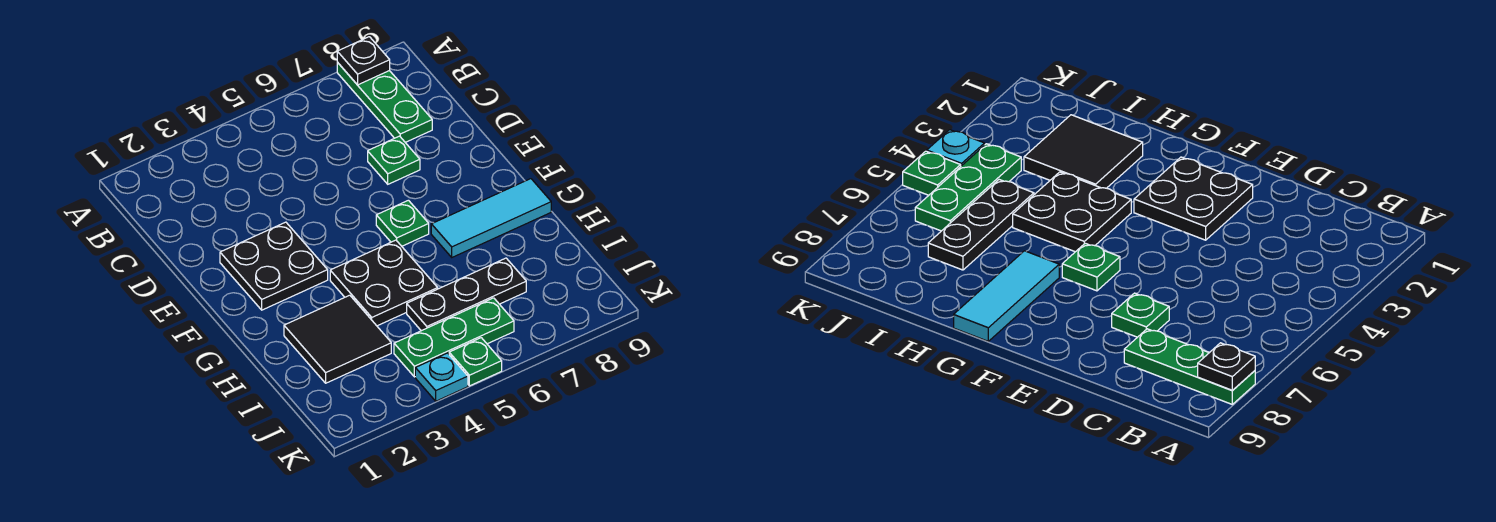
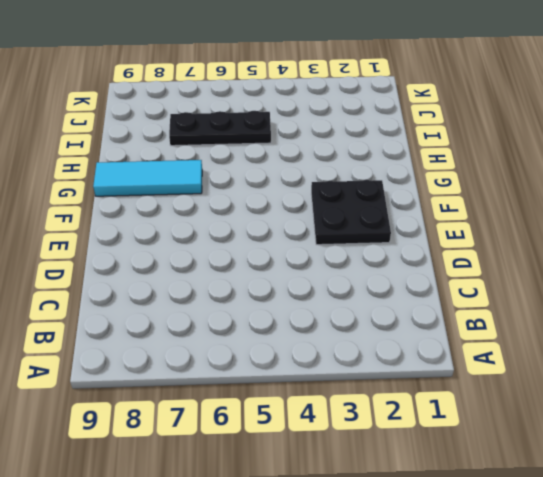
none -> green plate A8:C8 level 1
none -> green plate D7 level 1
none -> green plate F6 level 1

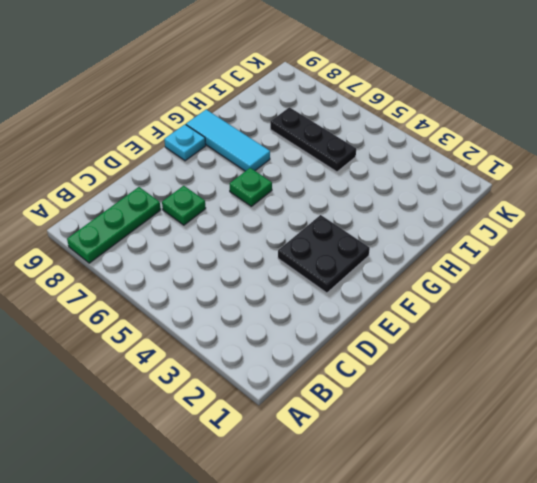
cyan plate F9 level 1 -> cyan plate K4 level 1
none -> black plate G4:H5 level 1
none -> black tile H2:I3 level 1
none -> green plate J4:J6 level 1

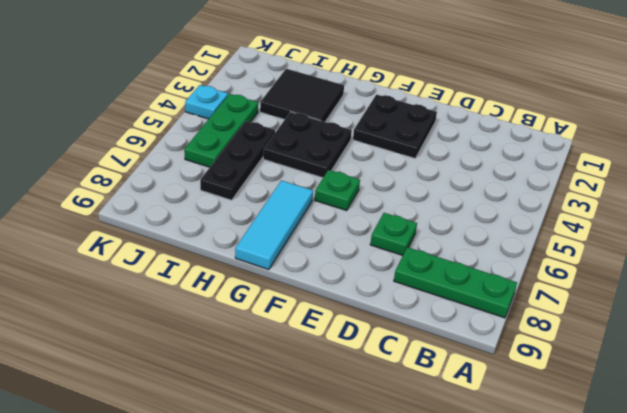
none -> green plate K5 level 1
none -> black plate A8 level 2

